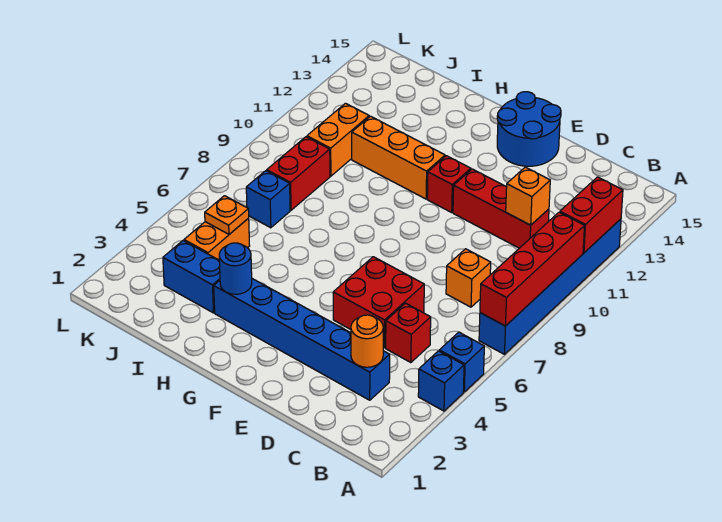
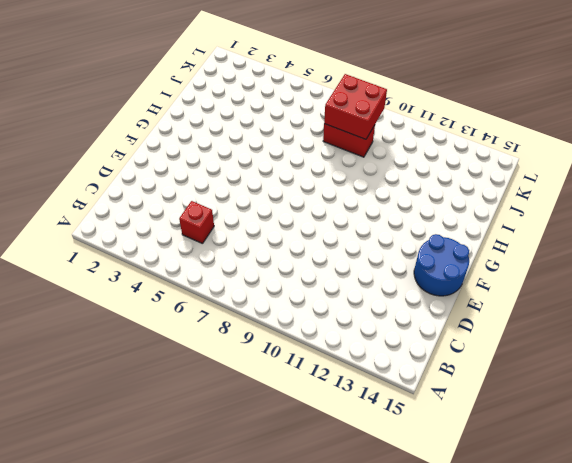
red brick J8:K9 level 2 -> red brick D5:E6 level 1
none -> blue brick A4 level 1
none -> blue brick A5 level 1
none -> blue brick A7:A12 level 1

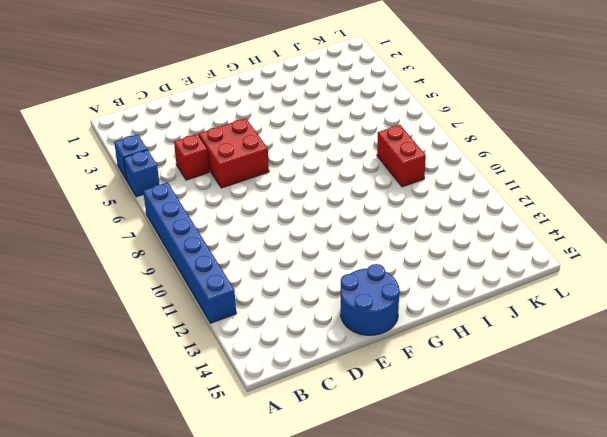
none -> blue brick C3:H3 level 1
none -> orange brick C8 level 1
none -> red brick C11:E11 level 1

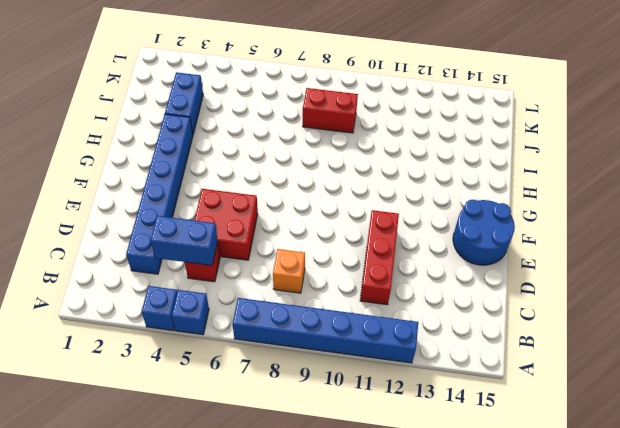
blue brick C4:C5 level 2 -> none
none -> red brick F11 level 1
none -> orange brick G11:I11 level 1
none -> orange brick J4:J5 level 1

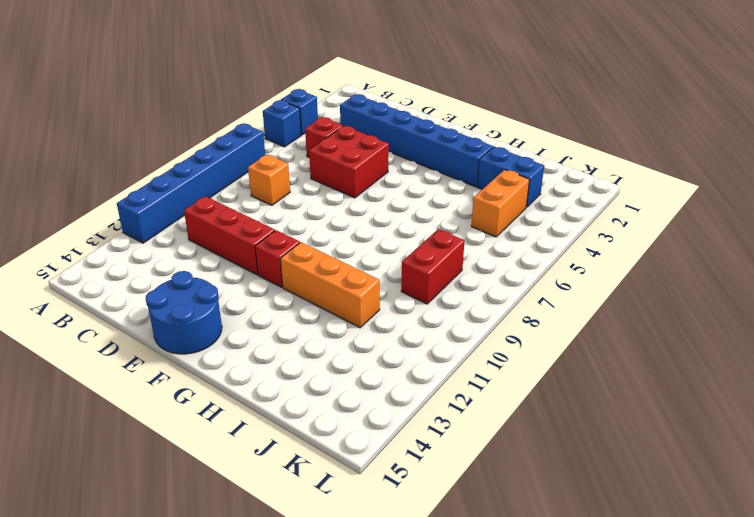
none -> blue brick J7 level 1
none -> orange brick J10:J11 level 1
none -> red brick A7:A10 level 2

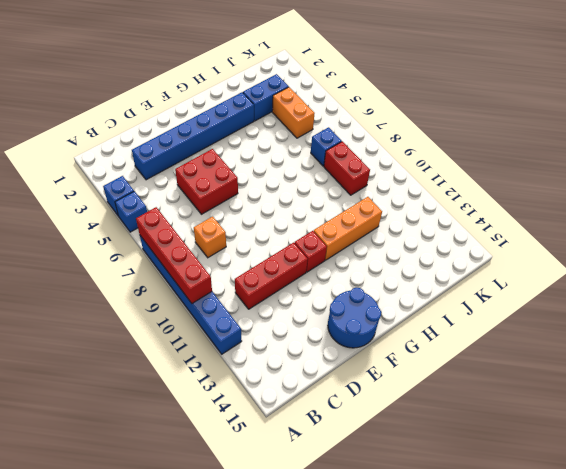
none -> red brick C5 level 1
none -> orange brick J10:J11 level 1
none -> red brick A11:A12 level 2

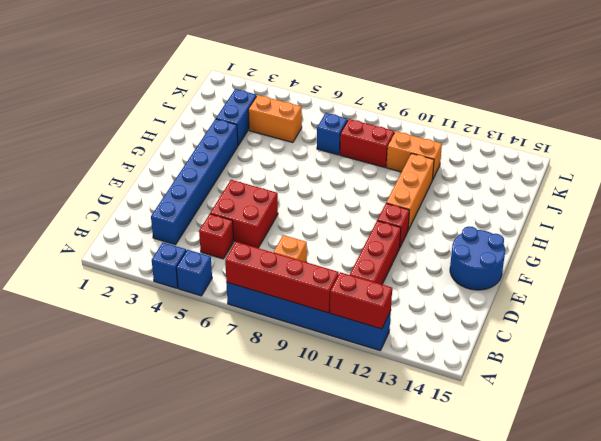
none -> orange round brick C3 level 2
none -> orange brick C11 level 2
none -> blue round brick H3 level 2

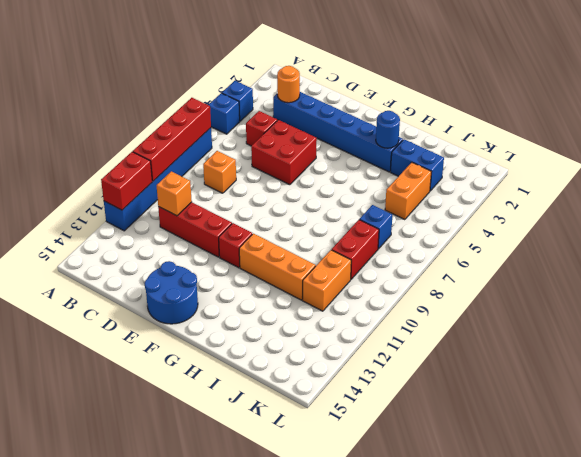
none -> orange plate J5 level 2

